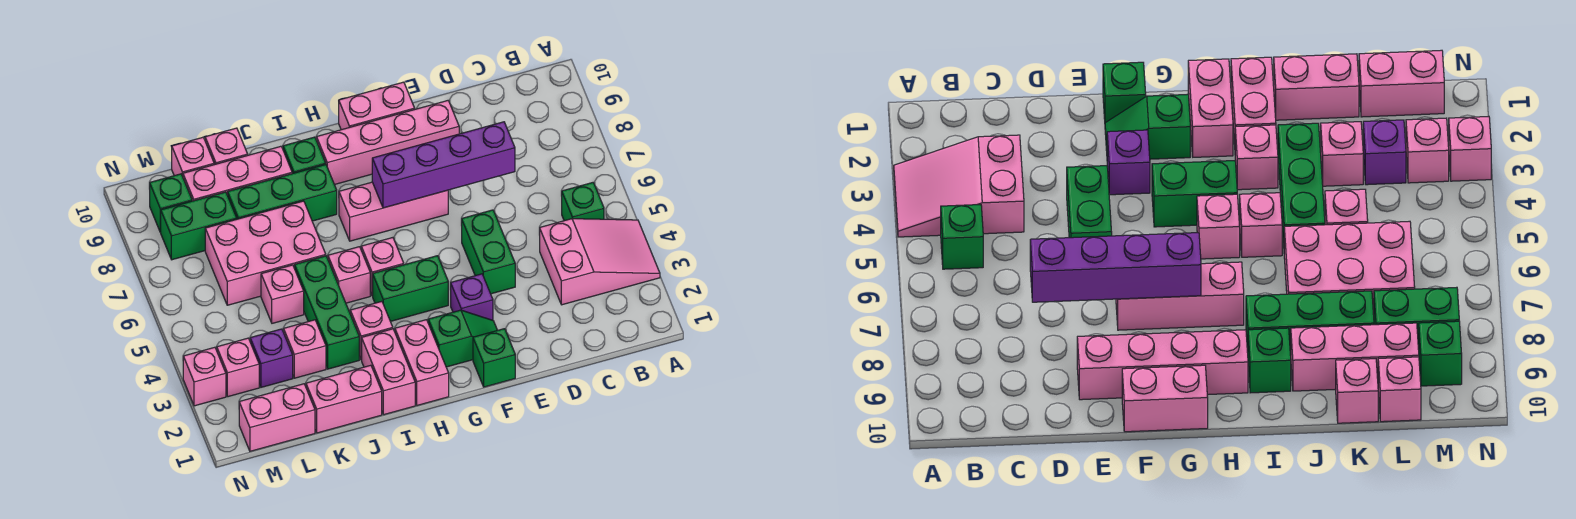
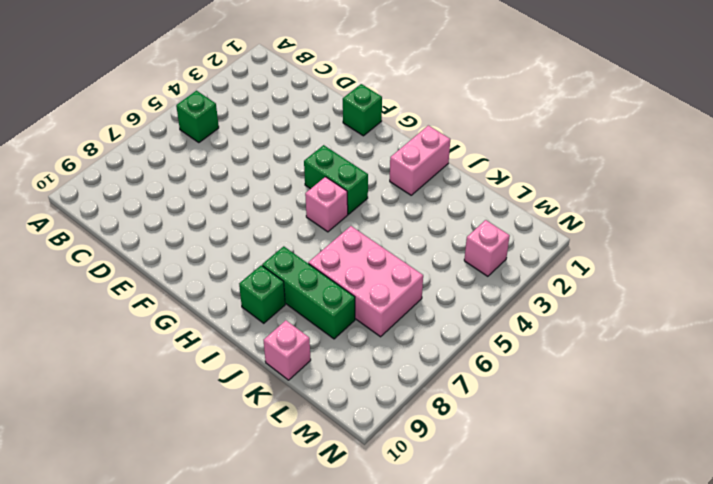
none -> pink slope A3:C4 level 1 top C
none -> green brick E4:E5 level 1
none -> pink brick E9:H9 level 1
none -> green slope F2:G2 level 1 top G

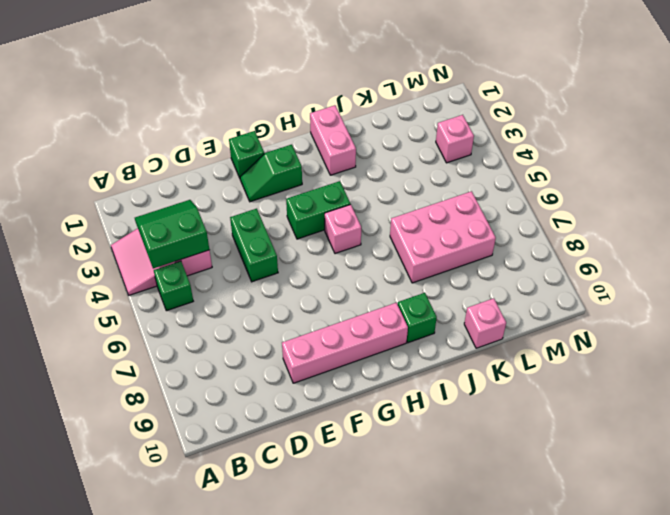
green slope B3:C4 level 2 top 4 -> none
none -> purple brick F3 level 1
none -> pink brick F7:H7 level 1
none -> pink brick F10:G10 level 1
none -> pink brick H1:H2 level 1

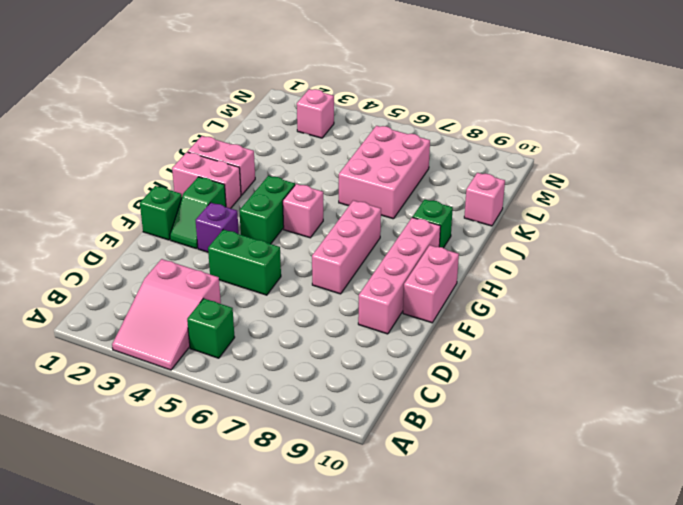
none -> pink brick I3 level 1
none -> pink brick I5 level 1
none -> green brick I8:K8 level 1
none -> pink brick J1:K1 level 1

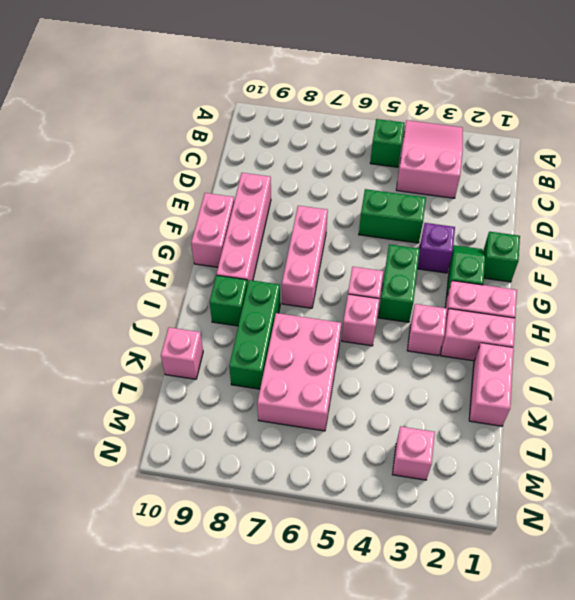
none -> green brick J3:J5 level 1
none -> pink brick J9:L9 level 1
none -> pink brick K3 level 1
none -> pink brick K5 level 1

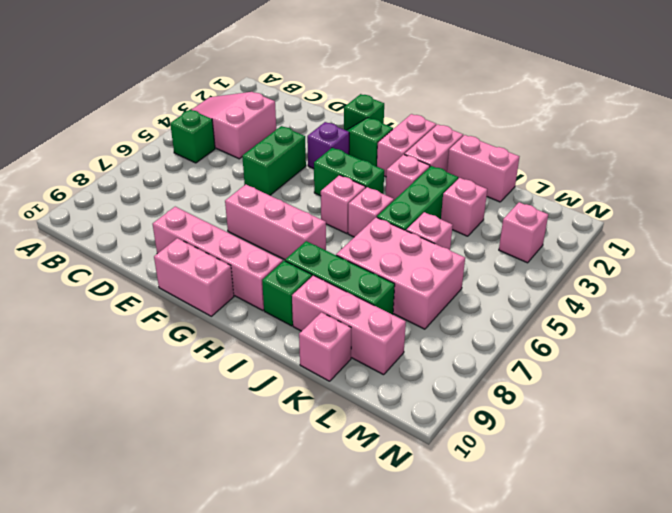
none -> pink brick L1:M1 level 1
none -> purple brick L3 level 1
none -> green brick L8:M8 level 1
none -> pink brick L10 level 1

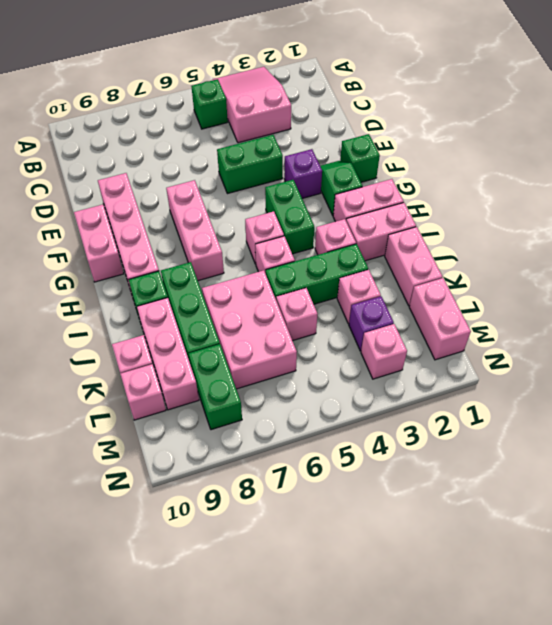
none -> green brick M9 level 1
none -> pink brick N3 level 1
none -> purple brick D7:G7 level 2

